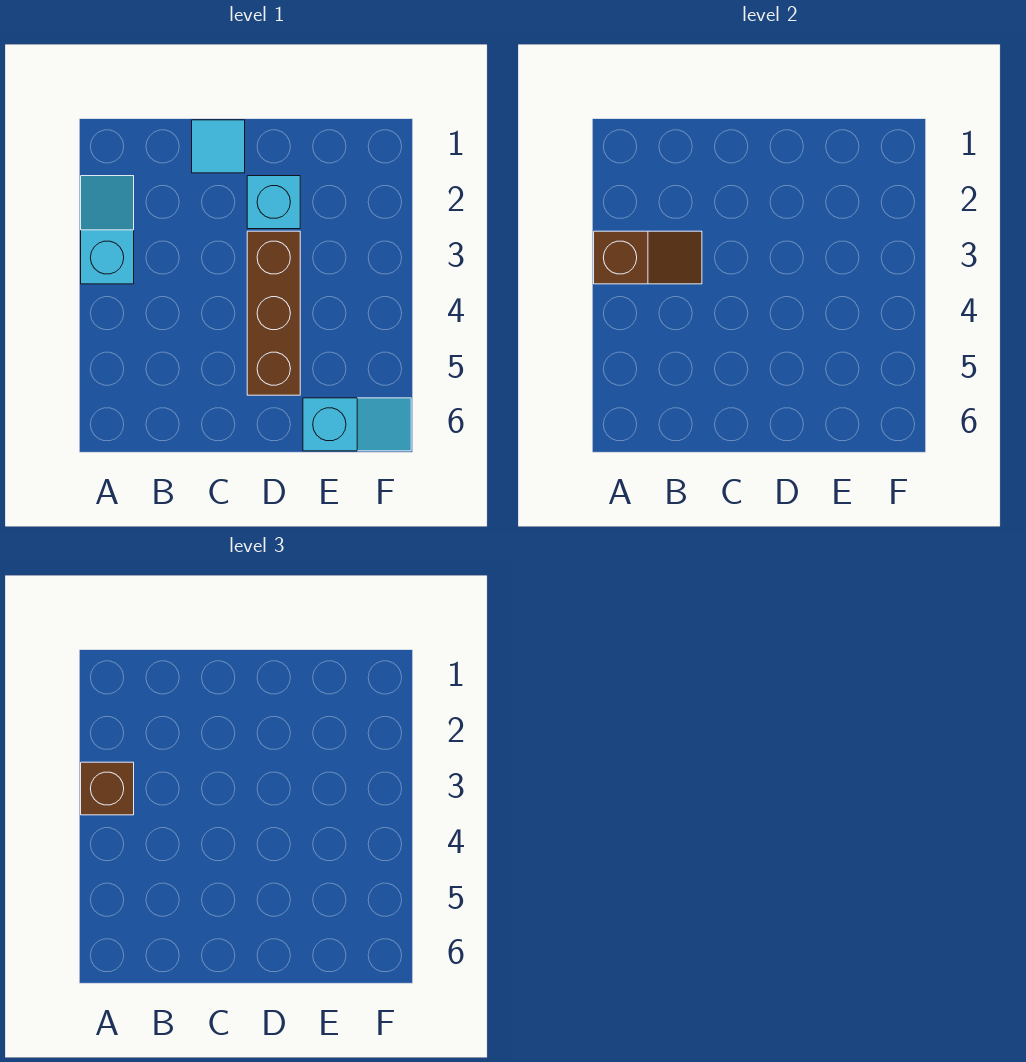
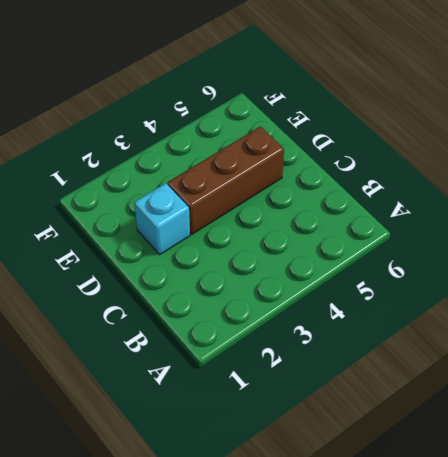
none -> cyan slope A2:A3 level 1 top 3
none -> cyan tile C1 level 1

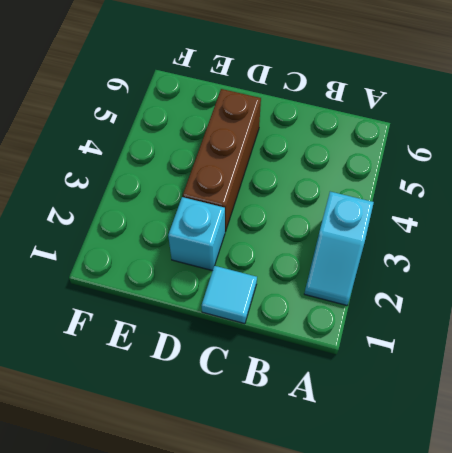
none -> cyan slope E6:F6 level 1 top E
none -> brown slope A3:B3 level 2 top A

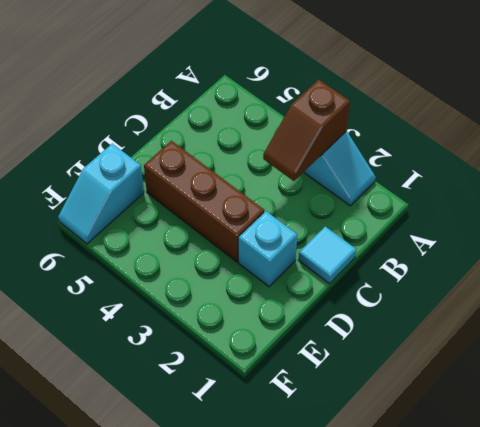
none -> brown brick A3 level 3

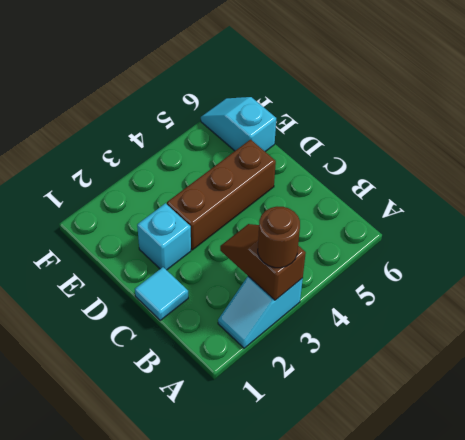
brown round brick A3 level 3 -> brown brick A3 level 3

